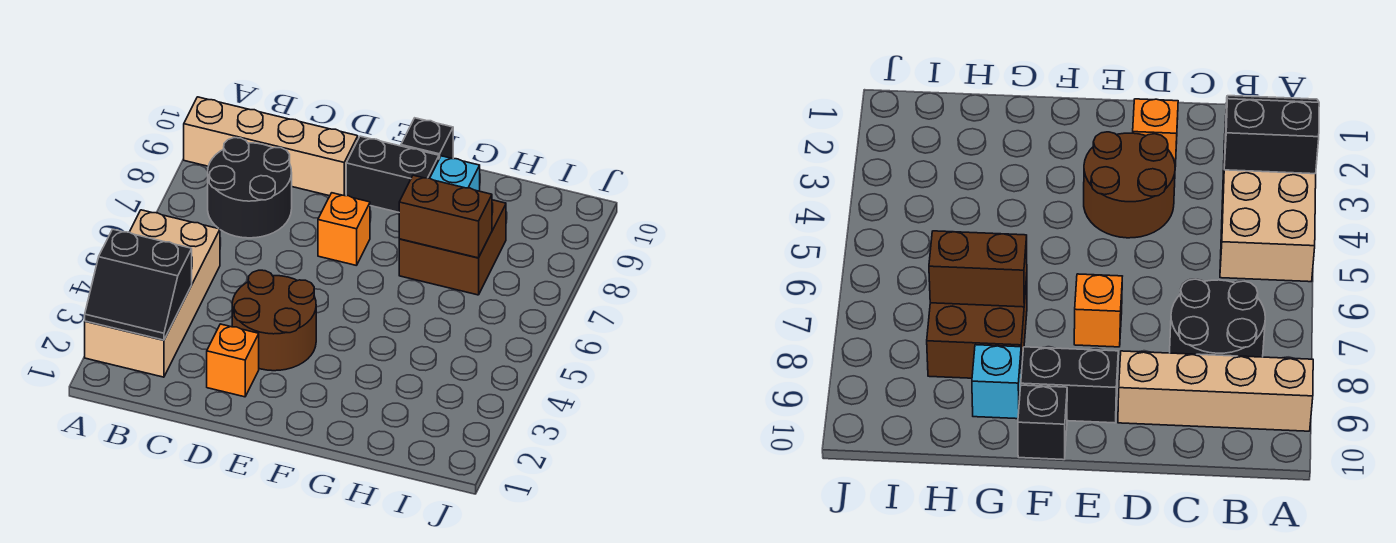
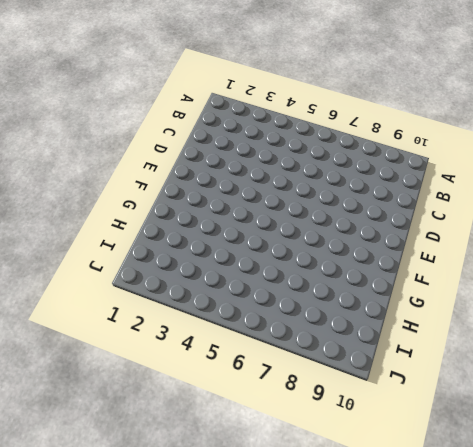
none -> tan brick A2:B5 level 1
none -> tan brick A9:D9 level 1
none -> black round brick B7:C8 level 1

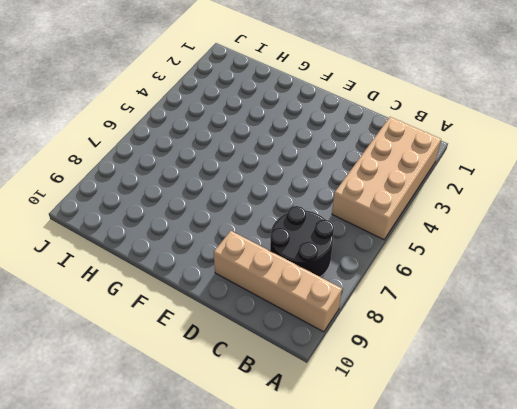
none -> orange brick D2 level 1
none -> brown round brick D3:E4 level 1
none -> orange brick E7 level 1

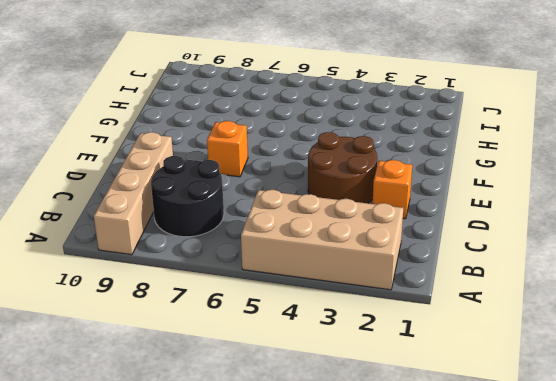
none -> black brick E9:F9 level 1
none -> black brick F10 level 1
none -> brown brick G7:H8 level 1

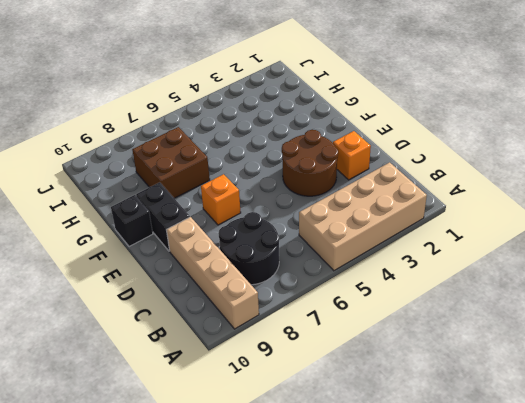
none -> cyan brick G9 level 1
none -> black slope A2:B3 level 2 top 3
none -> brown brick G7:H7 level 2

